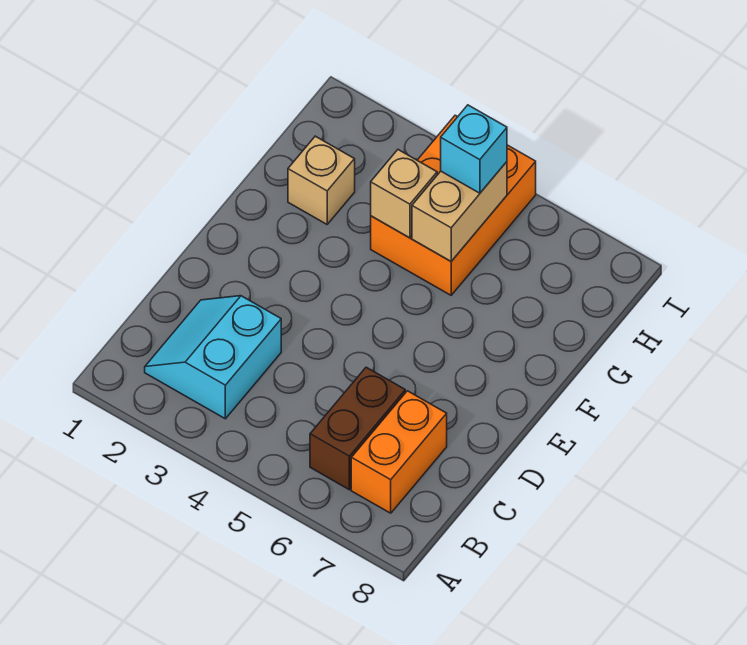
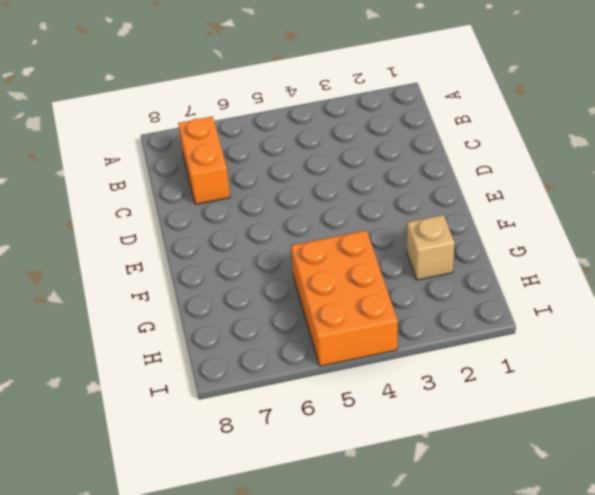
none -> cyan slope B2:C3 level 1 top 3
none -> brown brick B6:C6 level 1

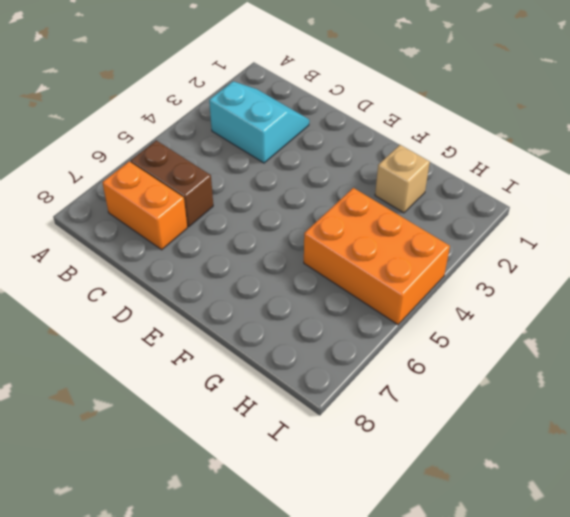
none -> tan brick G4 level 2
none -> tan brick G5:H5 level 2

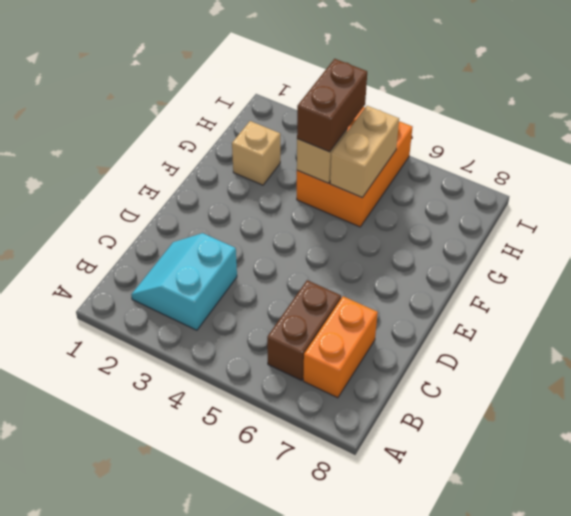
brown brick G4:H4 level 3 -> none
none -> cyan brick H5 level 3

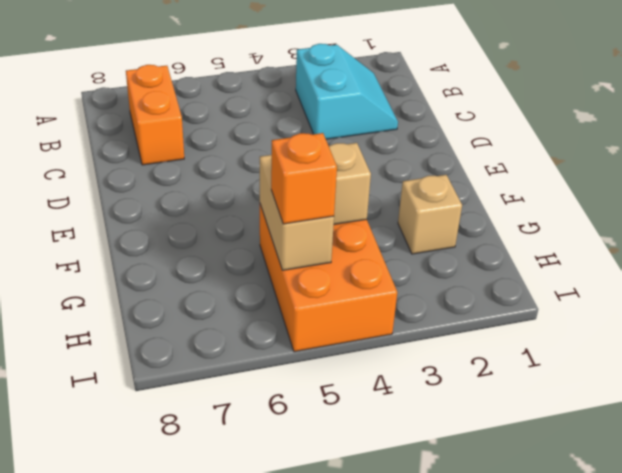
orange brick H5 level 3 -> cyan brick H5 level 3
none -> brown brick B6:C6 level 1

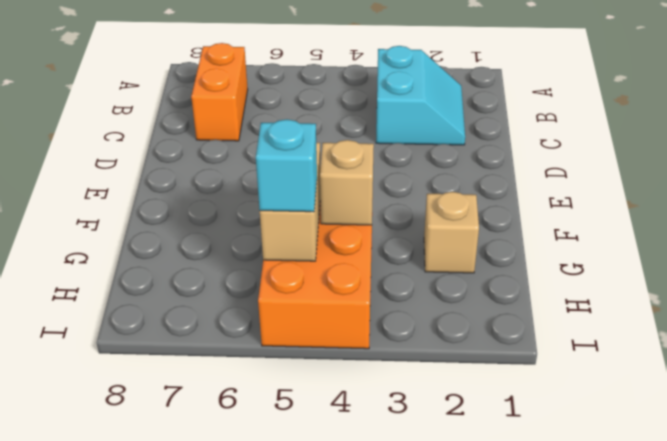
none -> brown brick B6:C6 level 1

